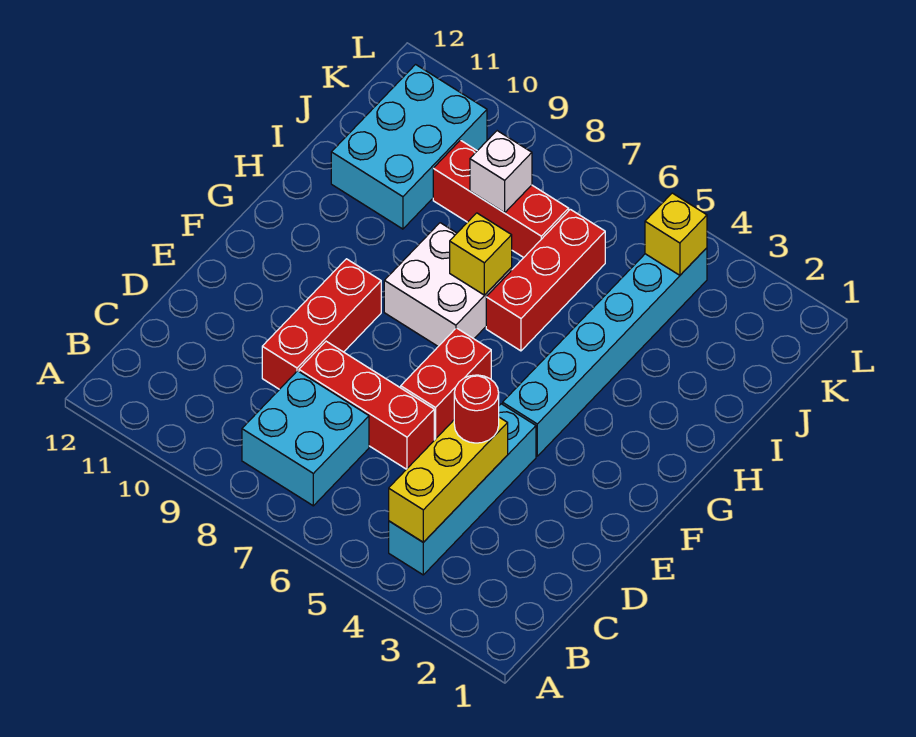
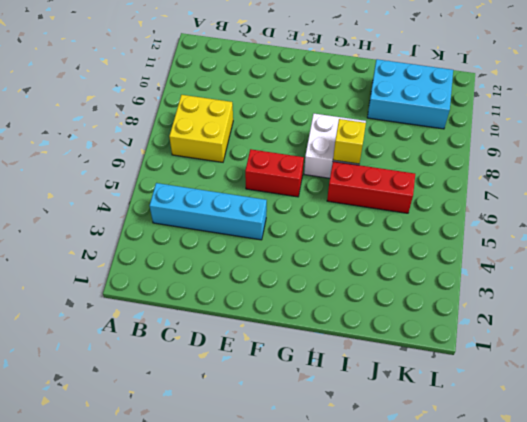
yellow brick B7:C8 level 1 -> cyan brick B7:C8 level 1
none -> red brick D6:D8 level 1
none -> red brick D9:F9 level 1
none -> cyan brick F4:K4 level 1

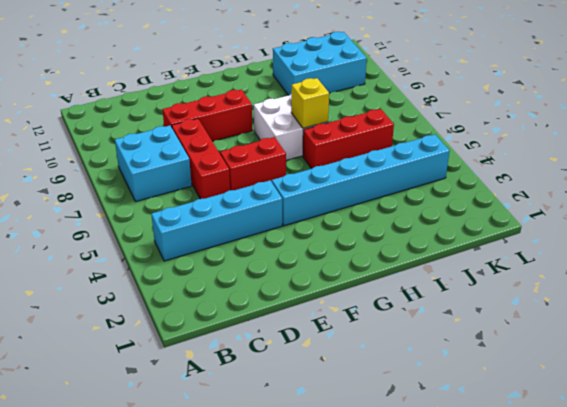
none -> red brick J7:J9 level 1
none -> yellow brick B4:D4 level 2
none -> white brick J8 level 2

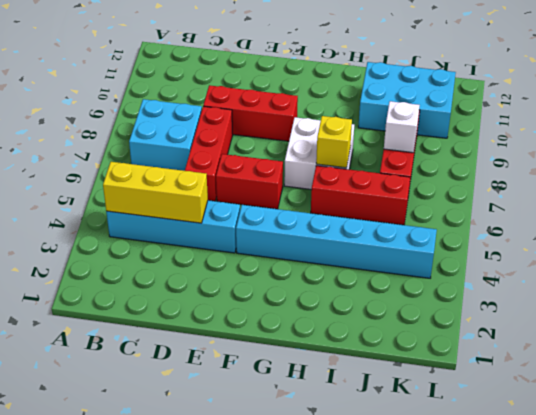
none -> yellow brick K4 level 2
none -> red round brick D4 level 3

